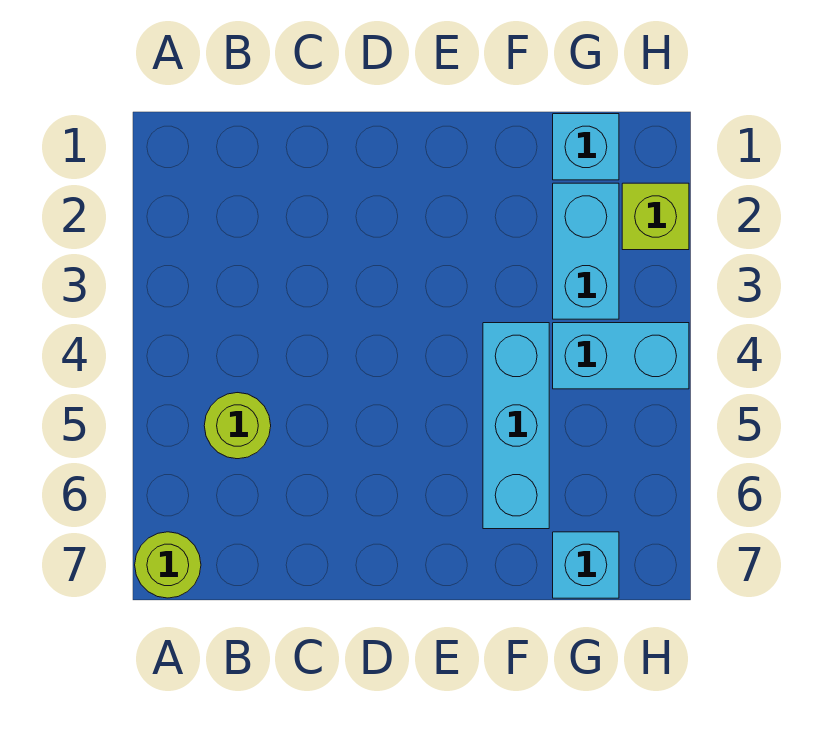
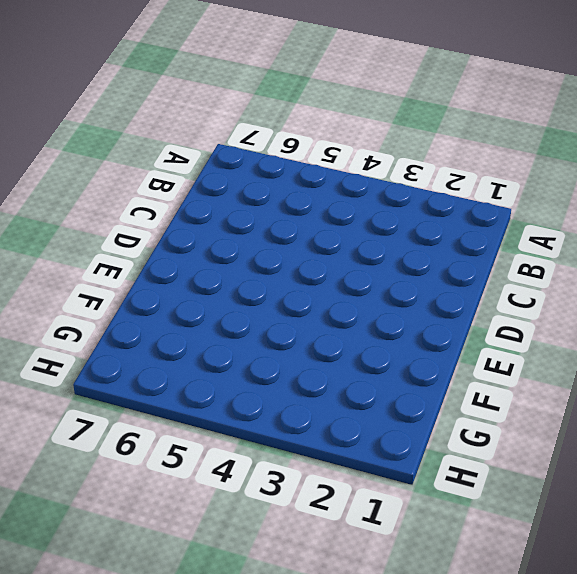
none -> lime round brick A7 level 1
none -> lime round brick B5 level 1

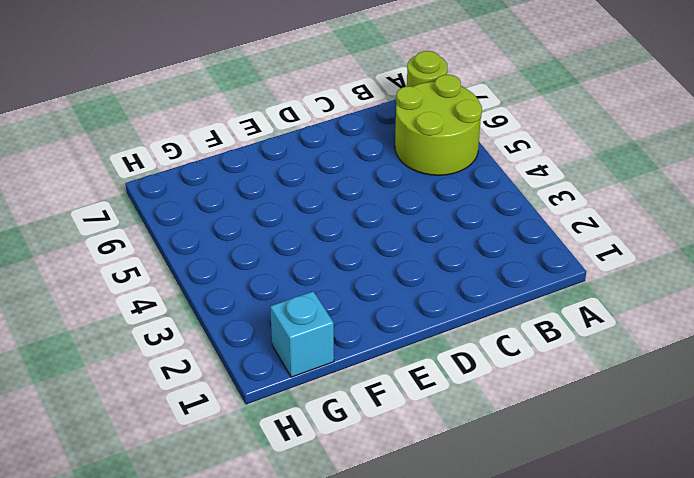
lime round brick A5:B6 level 1 -> lime round brick B5 level 1
none -> cyan brick F4:F6 level 1
none -> cyan brick G2:G3 level 1

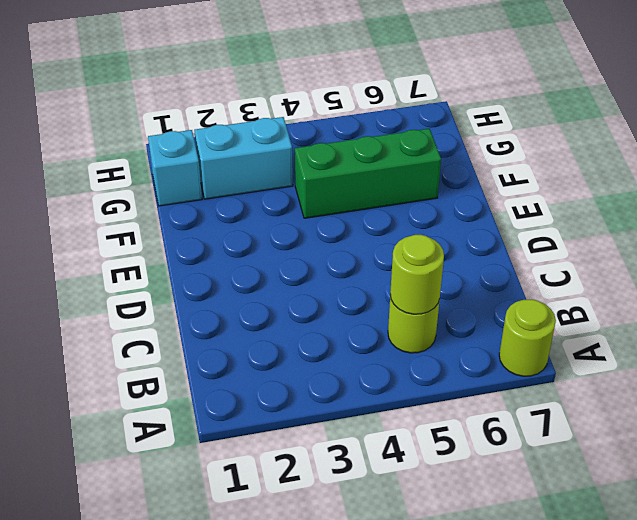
lime round brick B5 level 2 -> none
green brick F4:F6 level 1 -> cyan brick F4:F6 level 1
none -> cyan brick G4:H4 level 1
none -> cyan brick G7 level 1

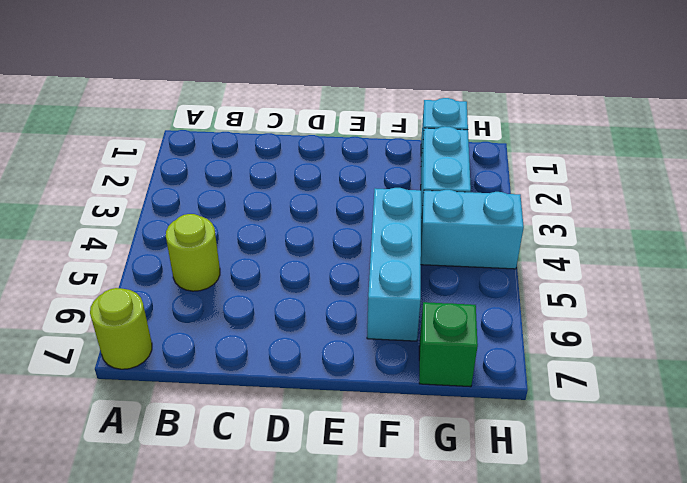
green brick G7 level 1 -> cyan brick G7 level 1
none -> lime brick H2 level 1

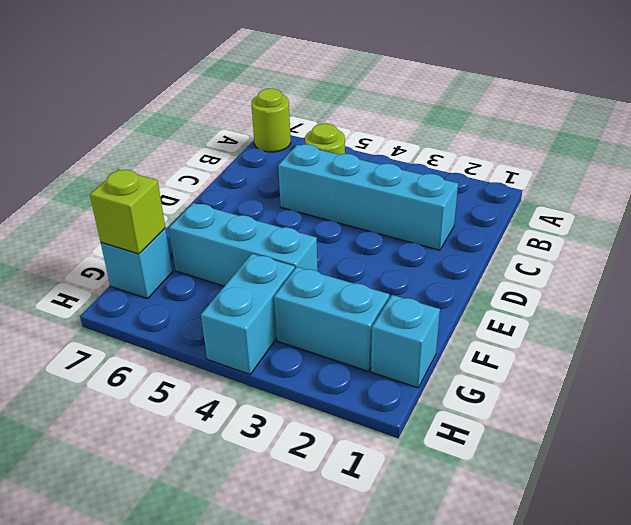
cyan brick C2:C5 level 1 -> none
lime brick G7 level 2 -> lime brick H2 level 1

